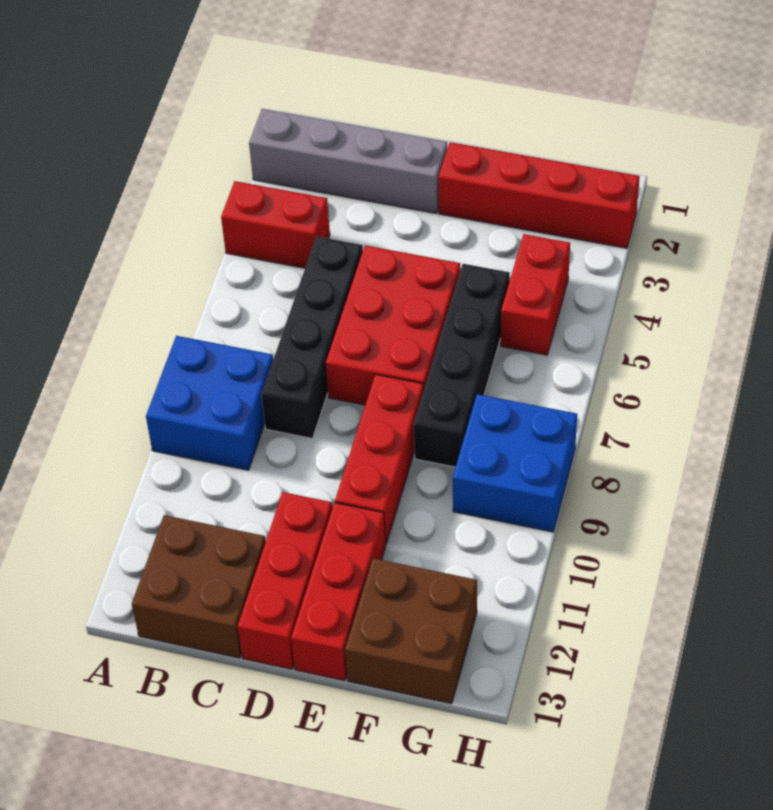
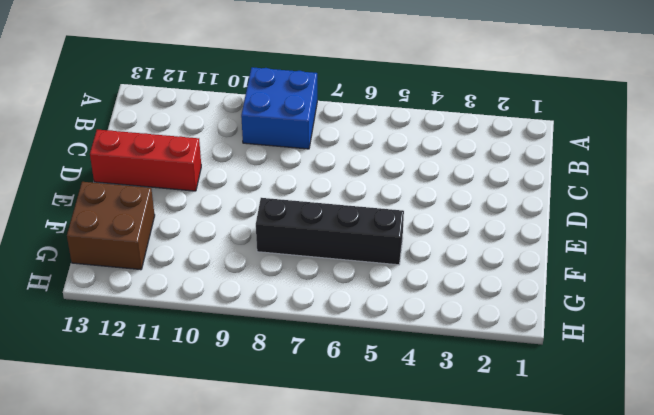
none -> grey brick A2:D2 level 1
none -> red brick A4:B4 level 1
none -> brown brick B12:C13 level 1

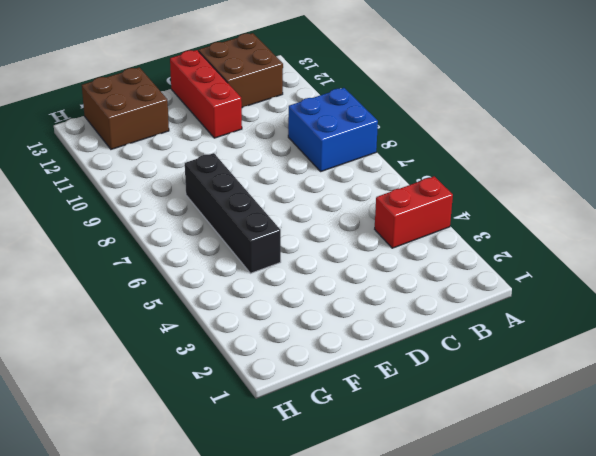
none -> grey brick A2:D2 level 1
none -> black brick C5:C8 level 1
none -> red brick D5:E7 level 1

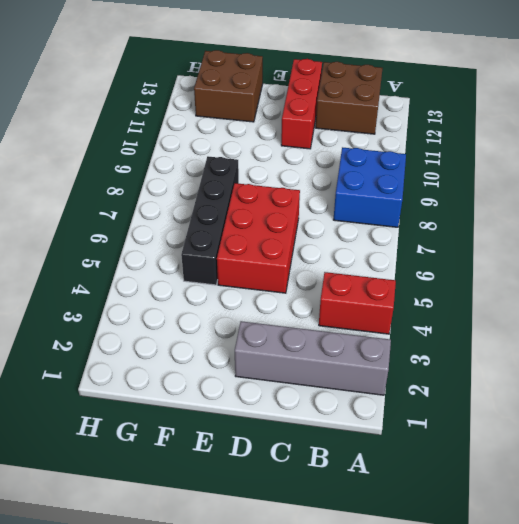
none -> black brick C5:C8 level 1
none -> red brick E2:H2 level 1
none -> red brick E8:E10 level 1

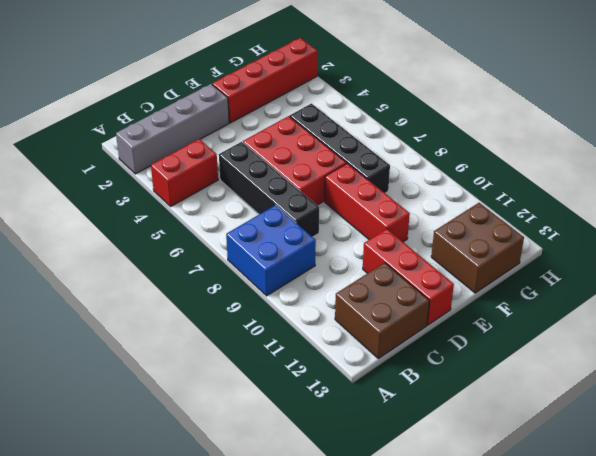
none -> red brick E11:E13 level 1
none -> red brick G4:G5 level 1
none -> blue brick G8:H9 level 1

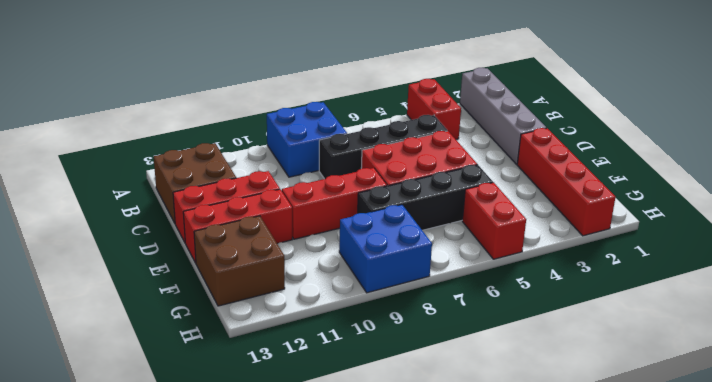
red brick G5:H5 level 1 -> red brick G4:G5 level 1

